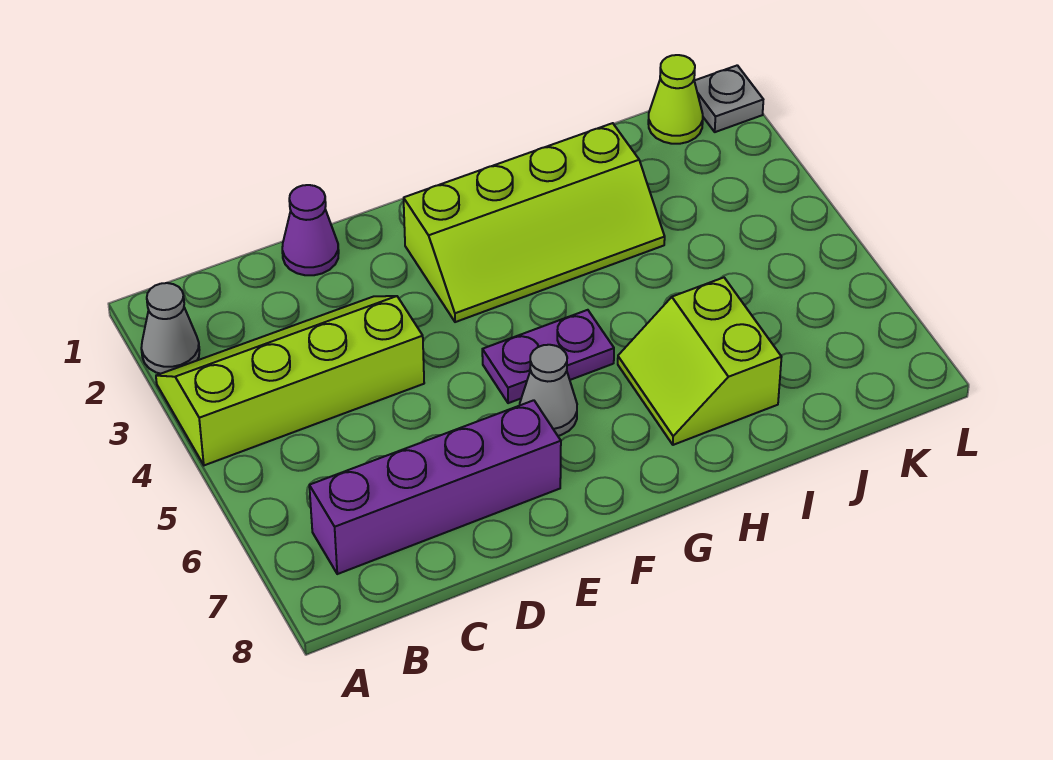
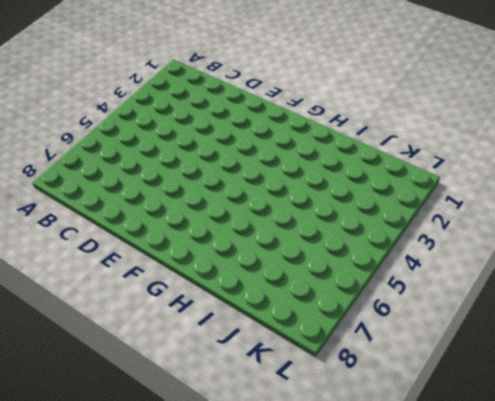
none -> grey cone A2 level 1
none -> lime slope A3:D4 level 1 top 4

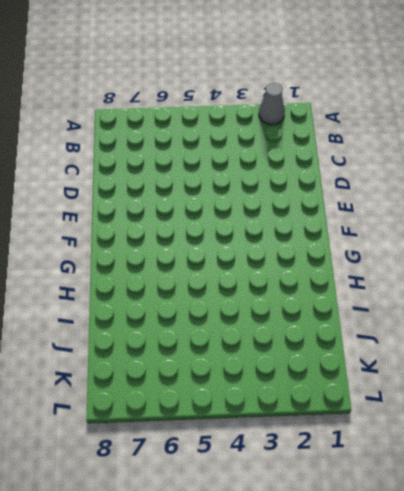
none -> lime slope A3:D4 level 1 top 4
none -> purple brick B7:E7 level 1

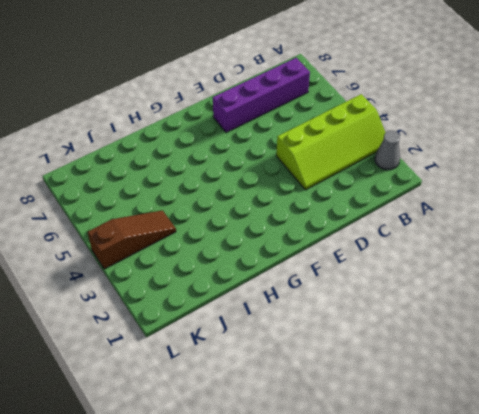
brown slope J4:L4 level 1 top L -> none
none -> purple cone D1 level 1
none -> lime slope F2:I3 level 1 top 2

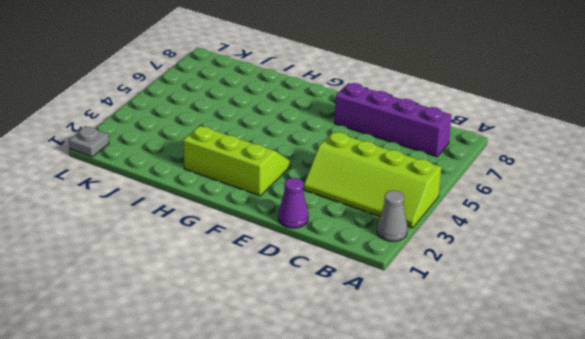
lime slope F2:H3 level 1 top 2 -> lime slope F2:I3 level 1 top 2
none -> purple plate F5:G5 level 1
none -> grey cone F6 level 1

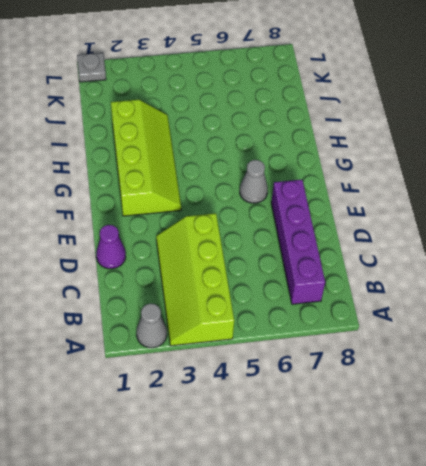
none -> purple plate F5:G5 level 1
none -> lime slope H6:I7 level 1 top I

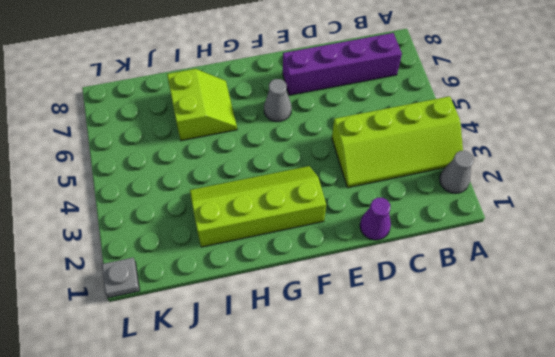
none -> purple plate F5:G5 level 1
none -> lime cone K1 level 1

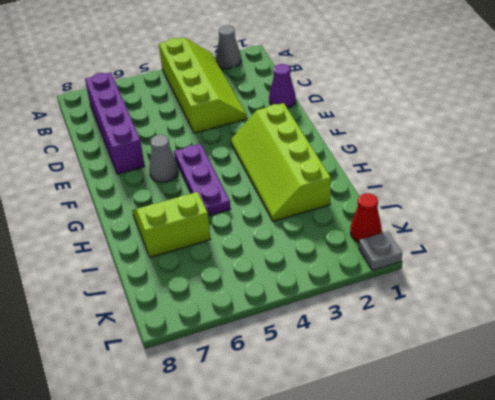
purple plate F5:H5 level 1 -> purple plate F5:G5 level 1
red cone K1 level 1 -> lime cone K1 level 1

